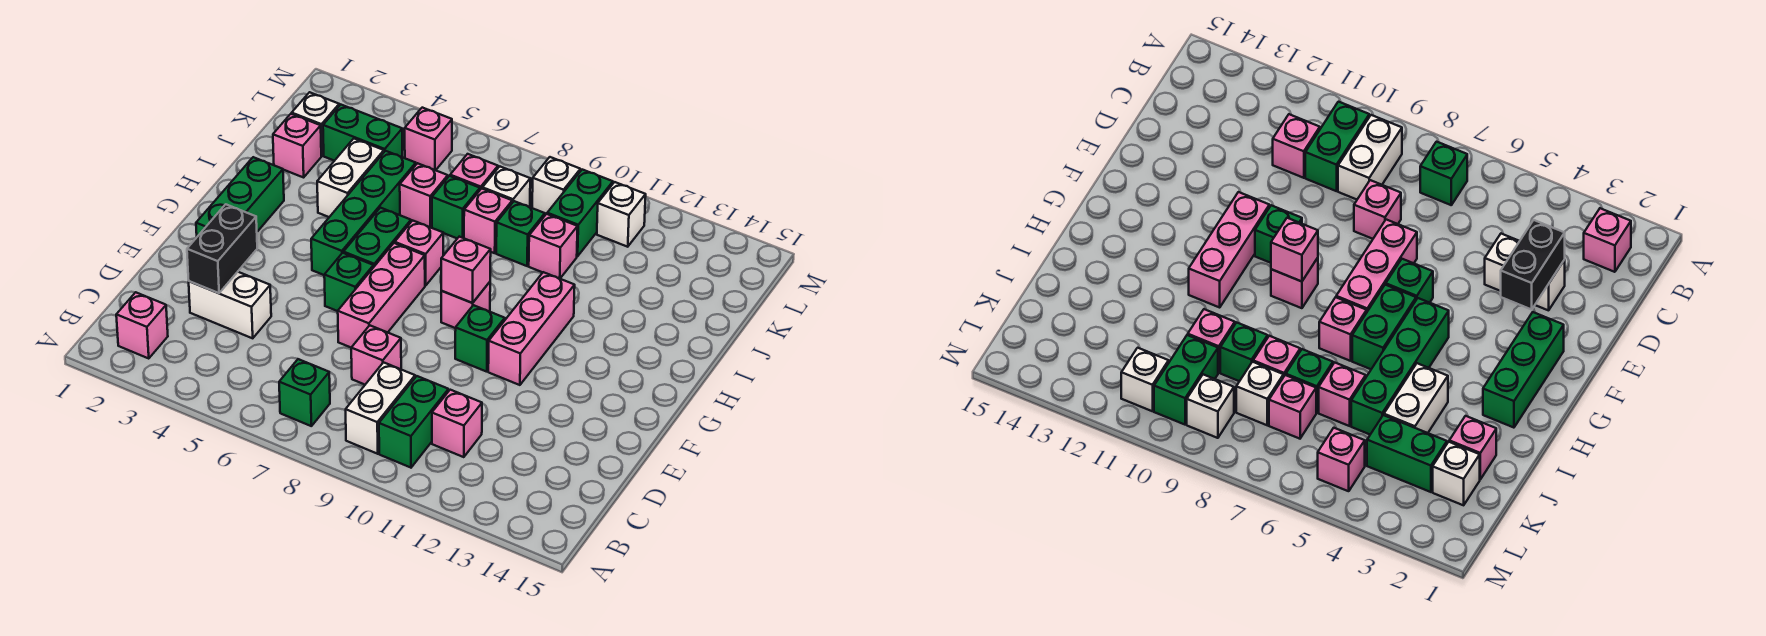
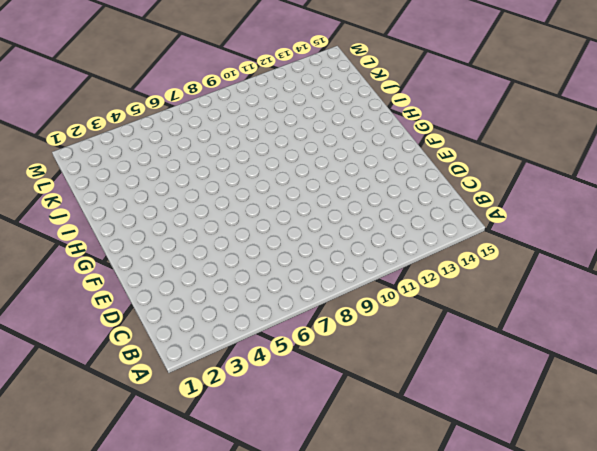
none -> pink brick B2 level 1
none -> green brick B7 level 1
none -> white brick B9:C9 level 1
none -> green brick B10:C10 level 1

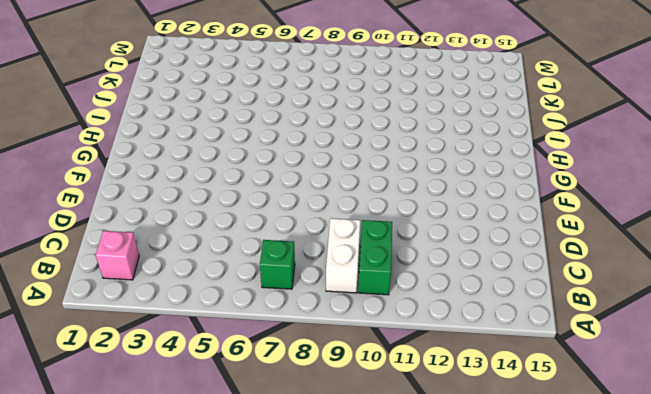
none -> pink brick C11 level 1
none -> white brick D3:D4 level 1
none -> pink brick D8 level 1
none -> pink brick E7:G7 level 1

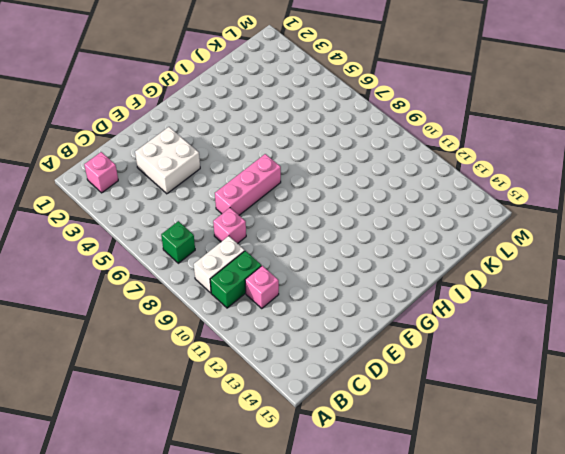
white brick D3:E4 level 1 -> white brick D3:D4 level 1
none -> green brick F2:H2 level 1
none -> green brick F6 level 1
none -> green brick F10 level 1
none -> pink brick F11:H11 level 1

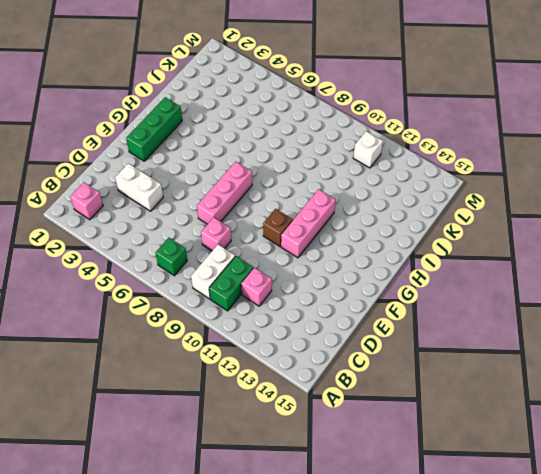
brown brick F10 level 1 -> green brick F10 level 1
none -> green brick F6 level 1
none -> green brick G5:J5 level 1
none -> green brick G6:H6 level 1
none -> pink brick G9 level 1

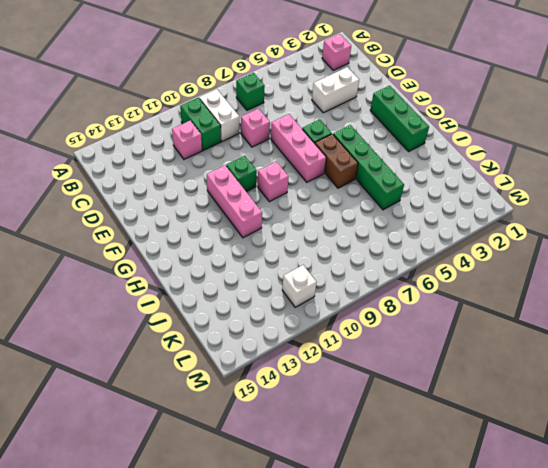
brown brick G6:H6 level 1 -> green brick G6:H6 level 1
none -> pink brick H7 level 1
none -> white brick I4:J4 level 1
none -> pink brick J2 level 1
none -> pink brick J6 level 1

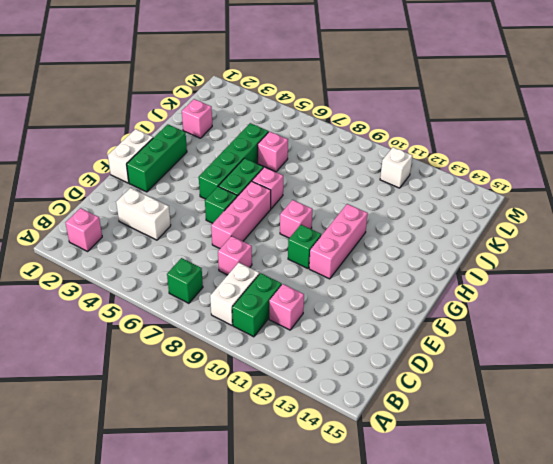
white brick F1:G1 level 1 -> white brick I4:J4 level 1
none -> green brick J7 level 1
none -> pink brick J8 level 1
none -> green brick J9 level 1
none -> pink brick J10 level 1

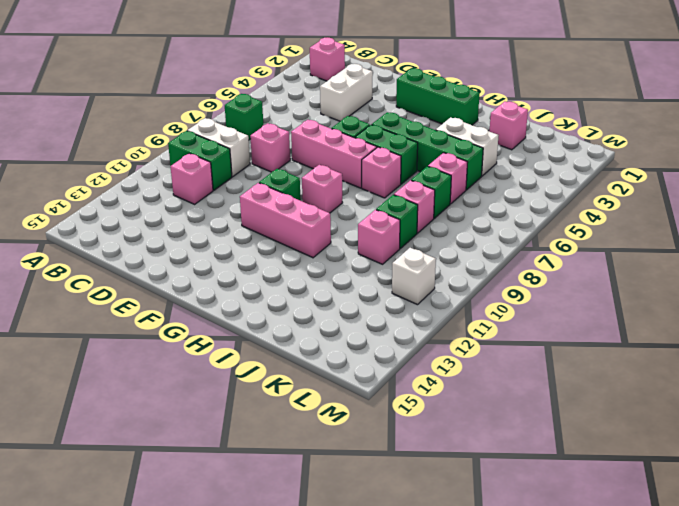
none -> white brick K2 level 1
none -> green brick K3:K4 level 1
none -> pink brick K7 level 1
none -> white brick K8 level 1

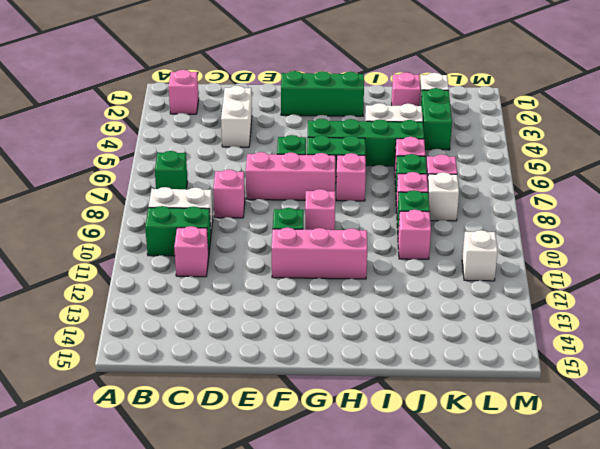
none -> green brick K10:L10 level 1
none -> pink brick L5 level 1
none -> white brick L9 level 1
none -> black brick D3:E3 level 2

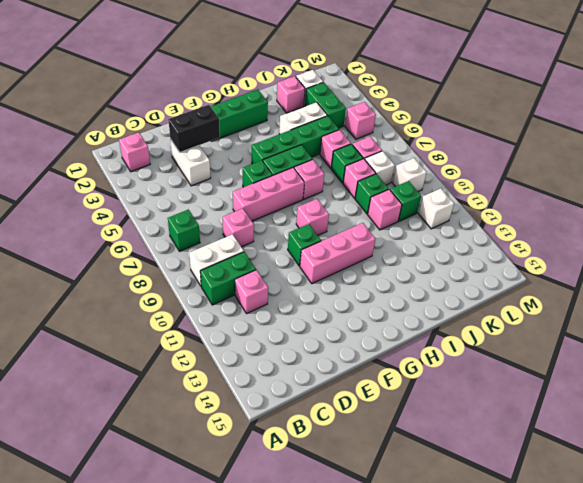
green brick K10 level 1 -> green brick K10:L10 level 1
none -> pink brick G9 level 2

